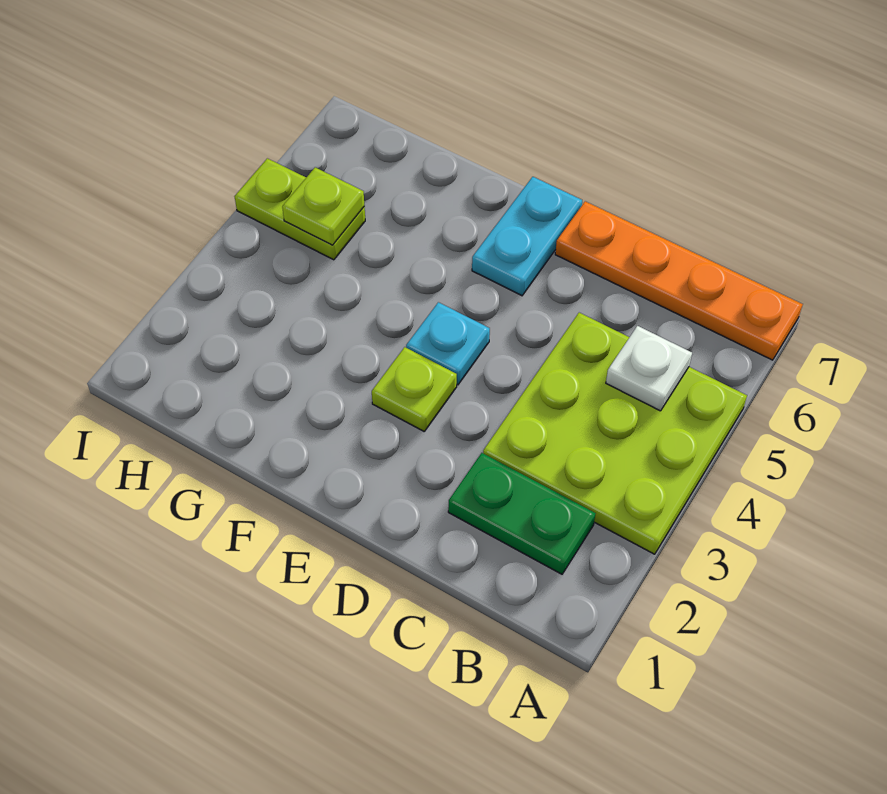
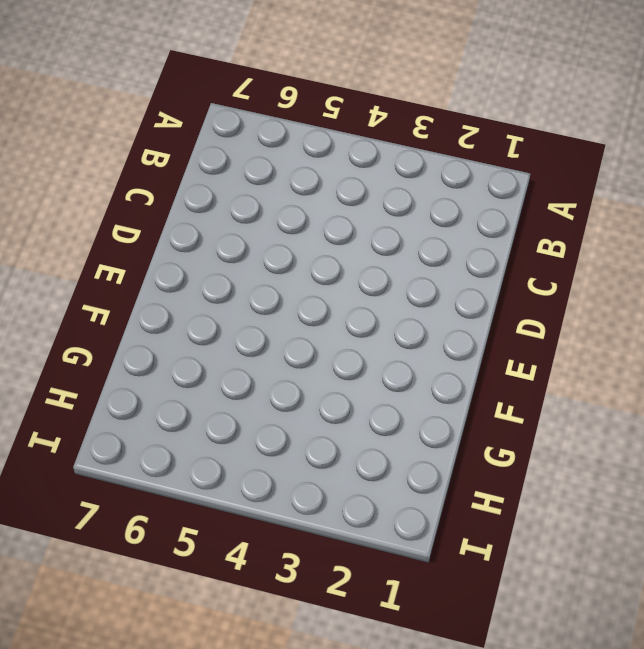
none -> lime plate A3:C5 level 1
none -> orange plate A7:D7 level 1

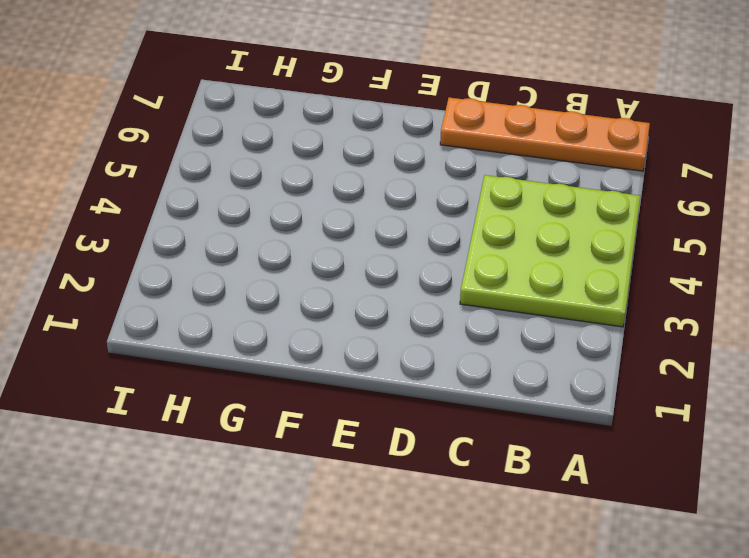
none -> green plate B2:C2 level 1
none -> lime plate E3 level 1

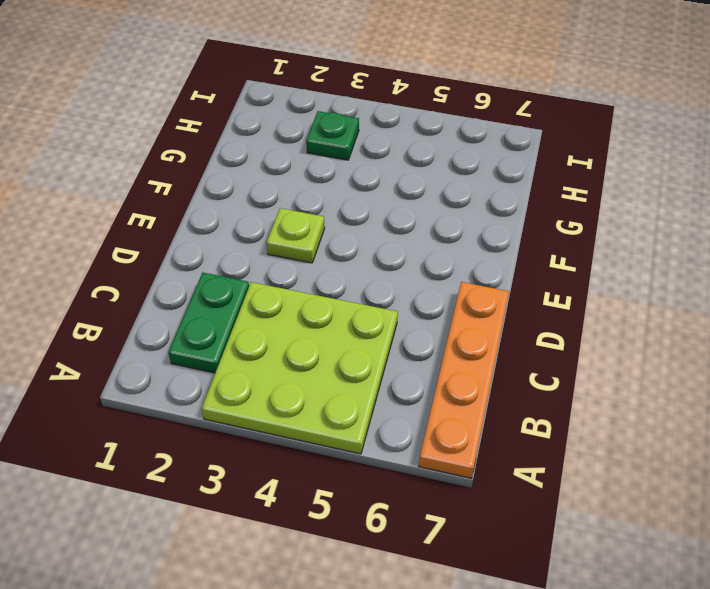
green plate H3 level 1 -> none
none -> cyan plate E4 level 1
none -> cyan plate E6:E7 level 1

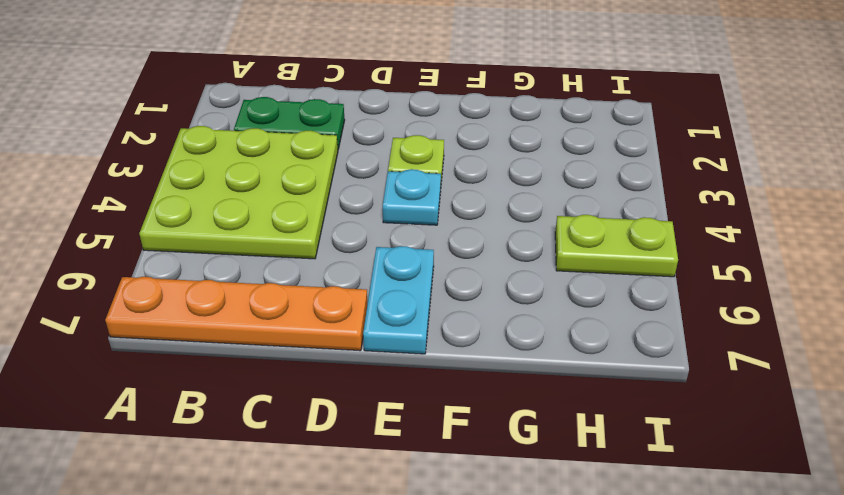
none -> white plate B5 level 2
none -> lime plate H5 level 2

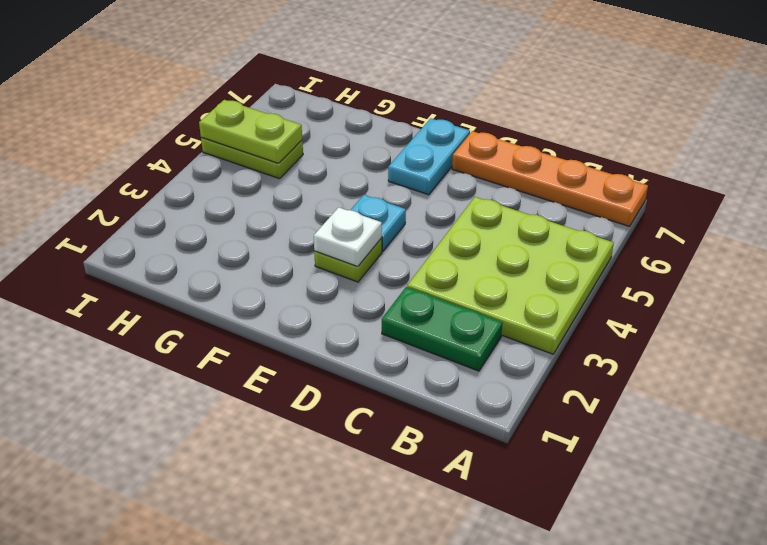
white plate E3 level 2 -> white plate B5 level 2
lime plate H5:I5 level 2 -> lime plate H5 level 2

